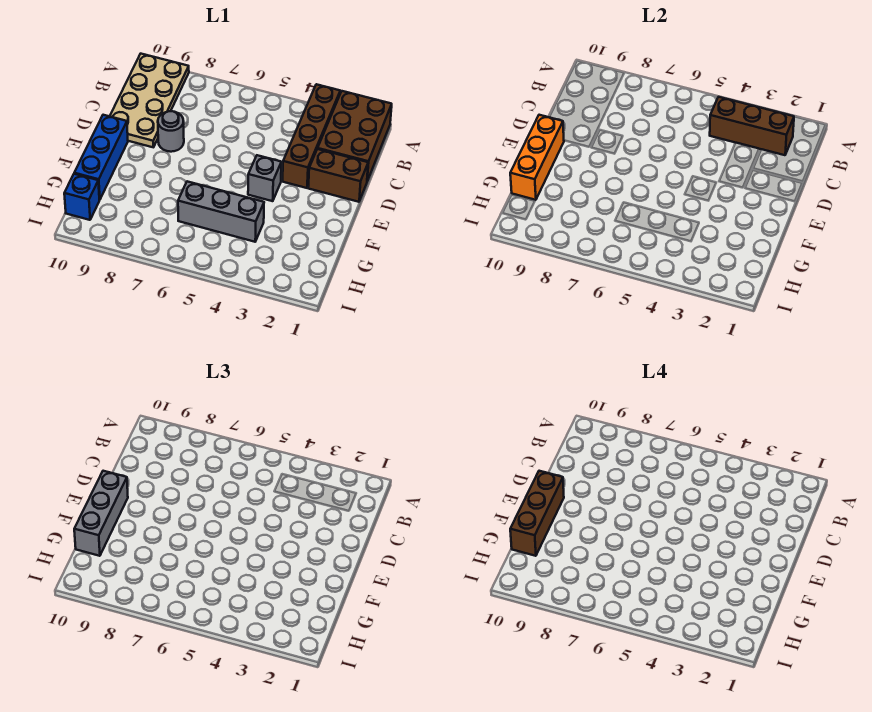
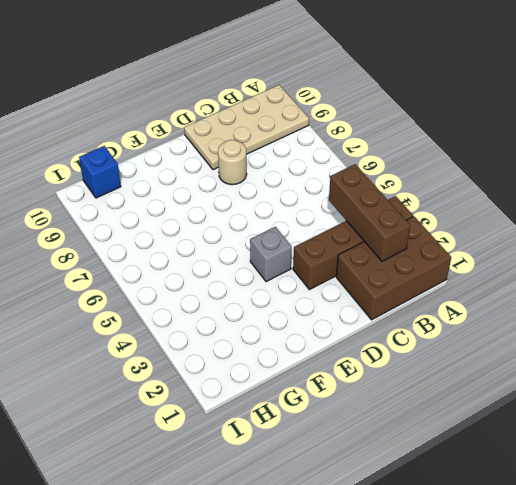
tan round brick D8 level 1 -> grey round brick D8 level 1
none -> brown brick D1:D2 level 1
none -> blue brick E10:G10 level 1
none -> grey brick G4:G6 level 1

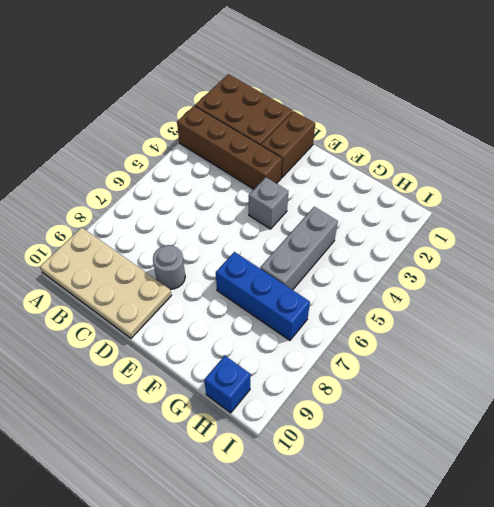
blue brick F7:H7 level 1 -> blue brick E10:G10 level 1
none -> brown brick B2:B4 level 2
none -> orange brick E10:G10 level 2
none -> grey brick E10:G10 level 3

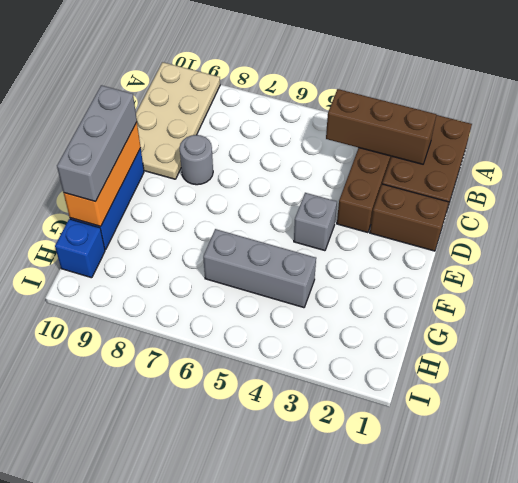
none -> brown brick E10:G10 level 4

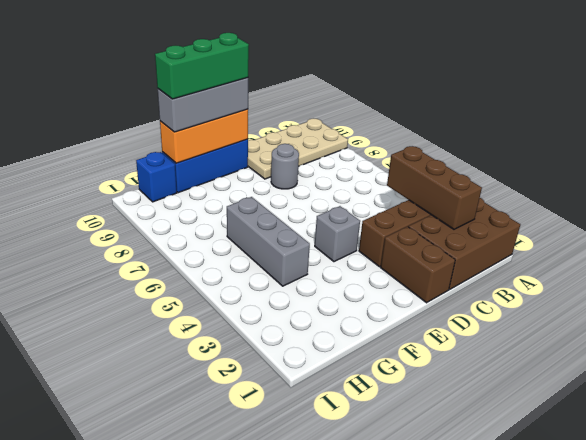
green brick E10:G10 level 4 -> brown brick E10:G10 level 4

